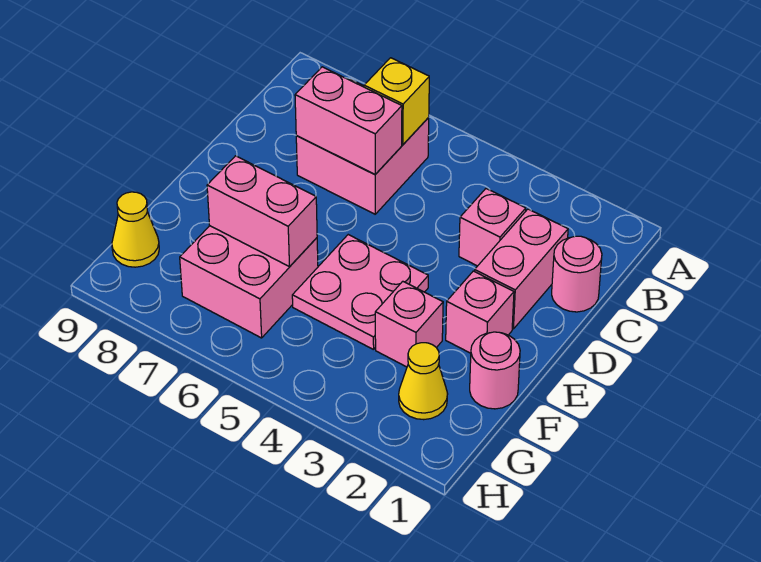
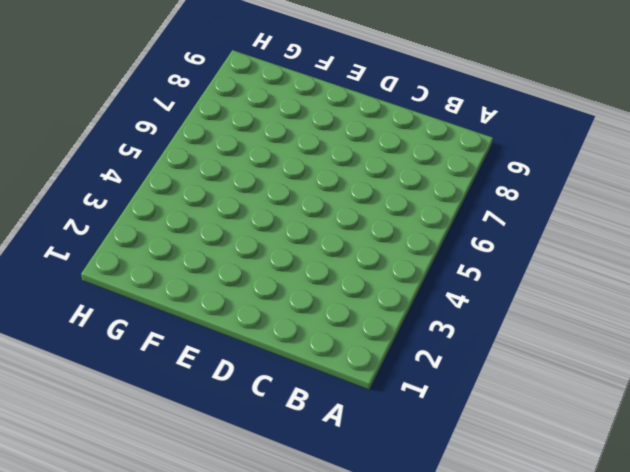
none -> pink brick B6:C7 level 1
none -> pink round brick C1 level 1
none -> pink brick C2:D2 level 1

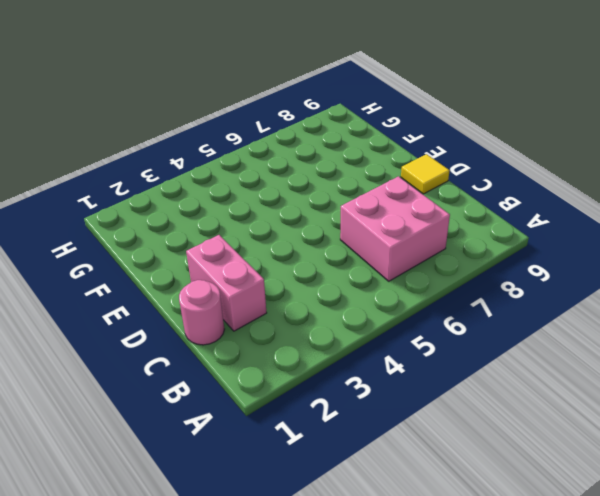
yellow tile D9 level 1 -> none
none -> pink brick C3 level 1
none -> pink brick E2 level 1
none -> pink plate E4:F5 level 1

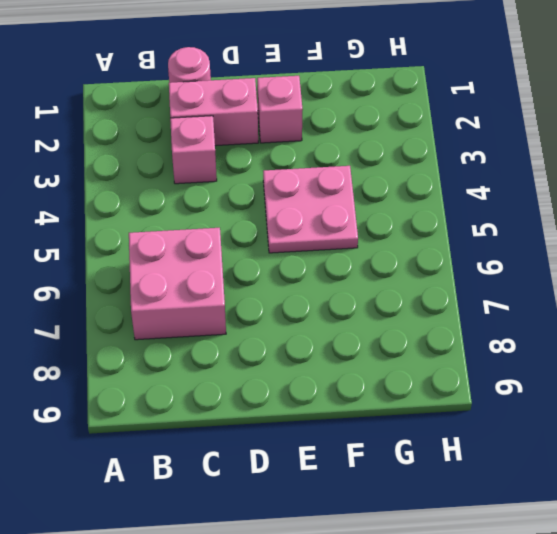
none -> pink round brick F1 level 1
none -> pink brick F3 level 1
none -> pink brick F6:G7 level 1

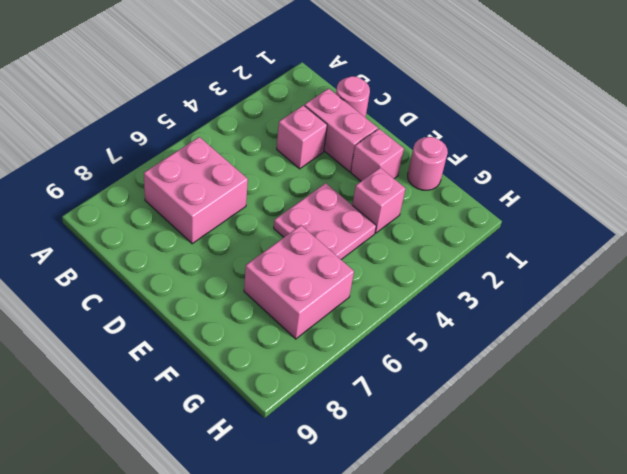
none -> yellow cone G2 level 1
none -> yellow cone G9 level 1
none -> yellow brick B6 level 2

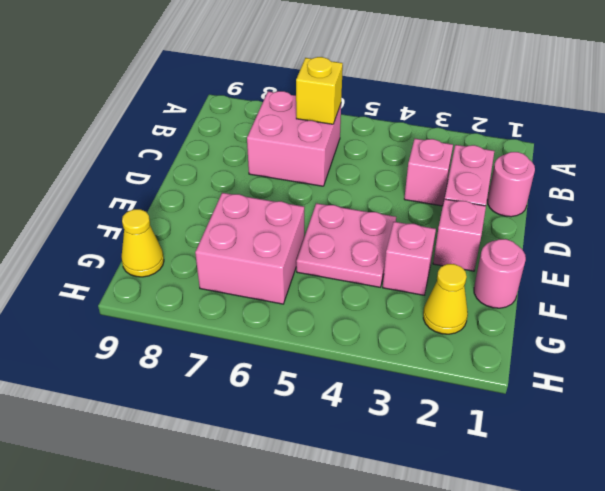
none -> pink brick C6:C7 level 2
none -> pink brick F6:F7 level 2

